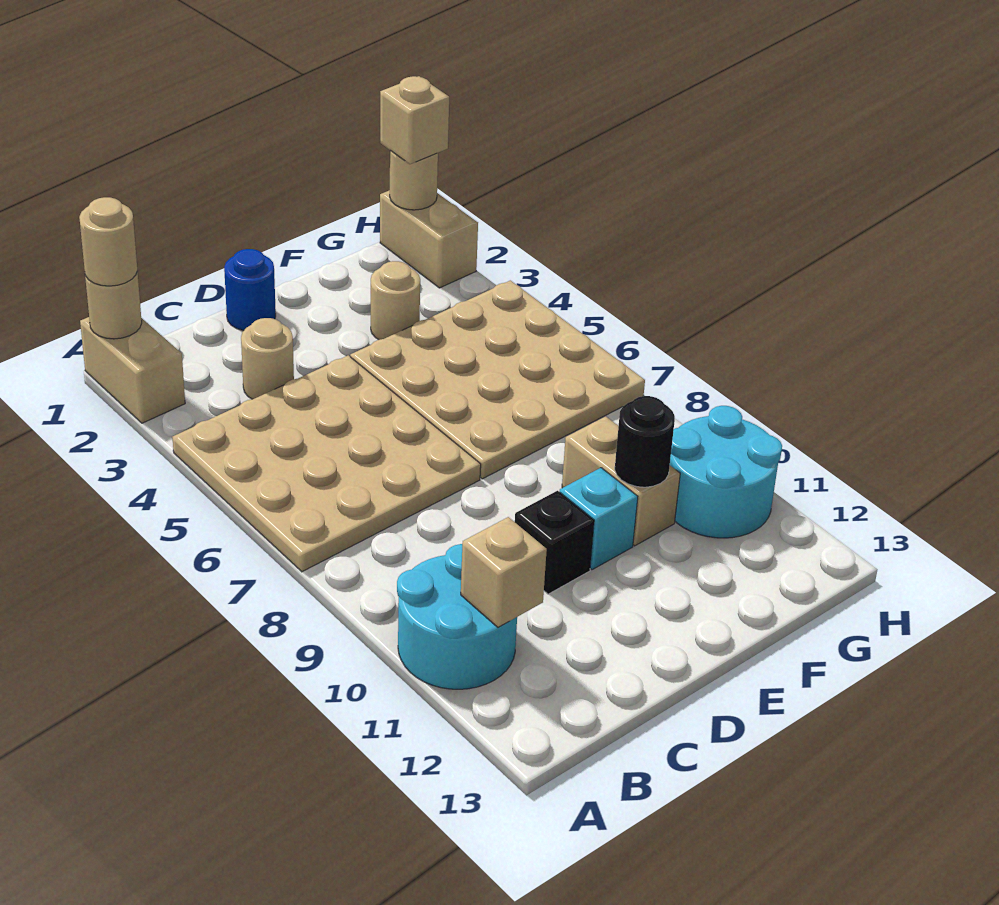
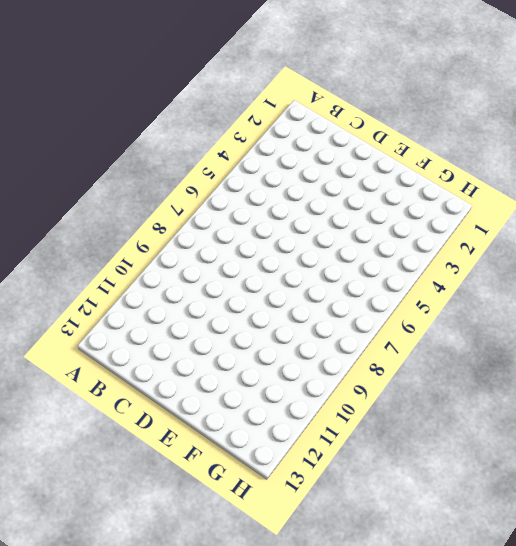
none -> tan brick A1:A2 level 1
none -> tan plate A4:D7 level 1
none -> cyan round brick A10:B11 level 1

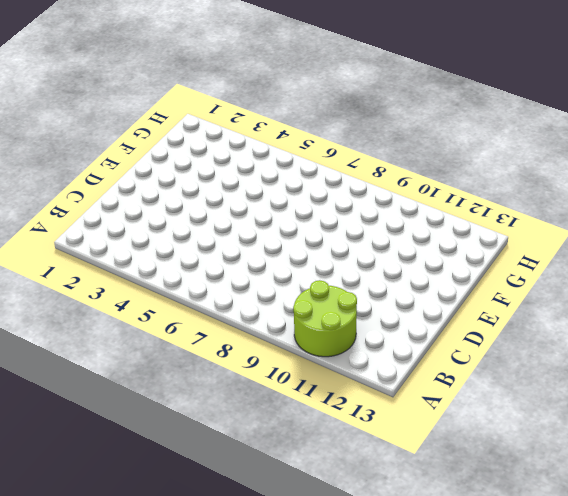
lime round brick A10:B11 level 1 -> cyan round brick A10:B11 level 1
none -> tan brick A1:A2 level 1
none -> tan plate A4:D7 level 1
none -> tan round brick C3 level 1

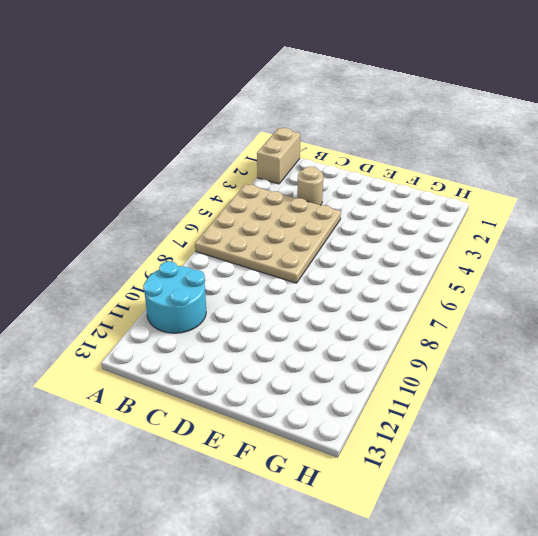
none -> blue round brick D1 level 1
none -> black brick D10 level 1
none -> tan plate E4:H7 level 1

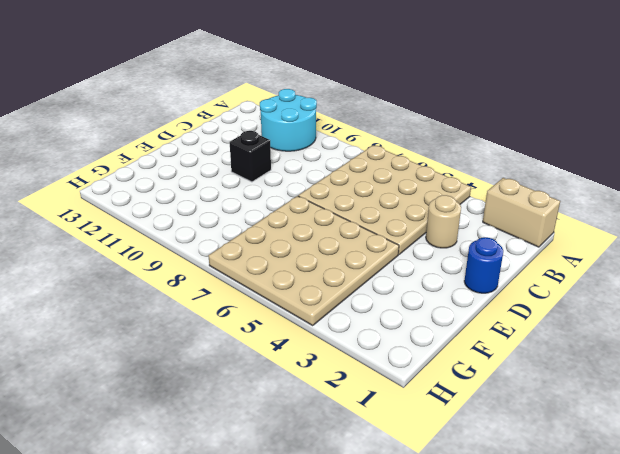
none -> cyan brick E10 level 1
none -> tan round brick F3 level 1
none -> tan brick F9:F10 level 1

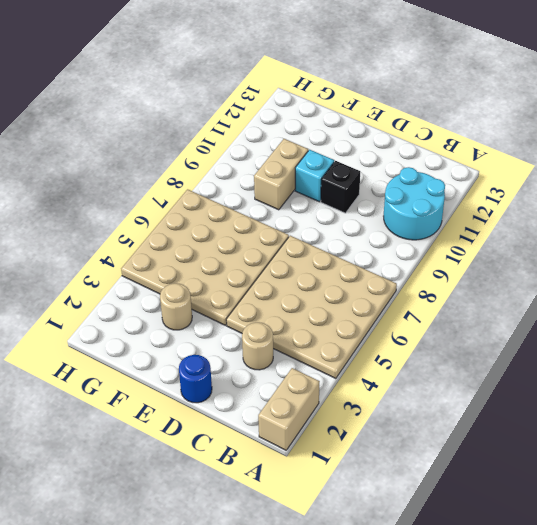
none -> cyan round brick G10:H11 level 1
none -> tan brick H1:H2 level 1
none -> tan round brick A1 level 2

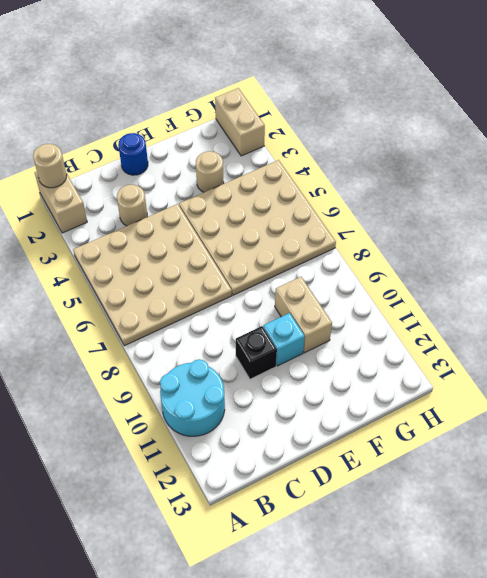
none -> cyan round brick G10:H11 level 1
none -> tan brick B11 level 2
none -> black round brick F10 level 2

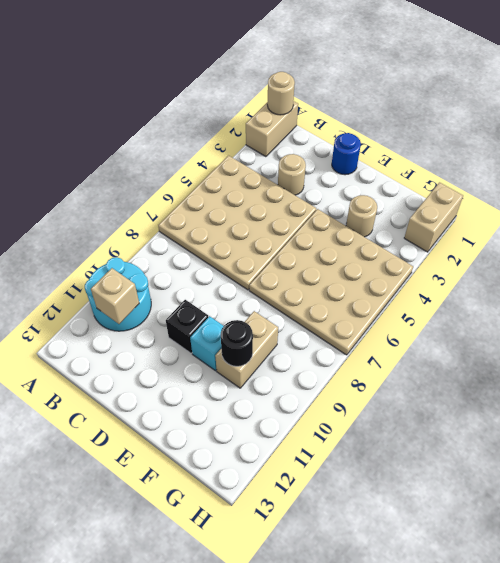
none -> cyan round brick G10:H11 level 1
none -> tan round brick H1 level 2
none -> tan round brick A1 level 3

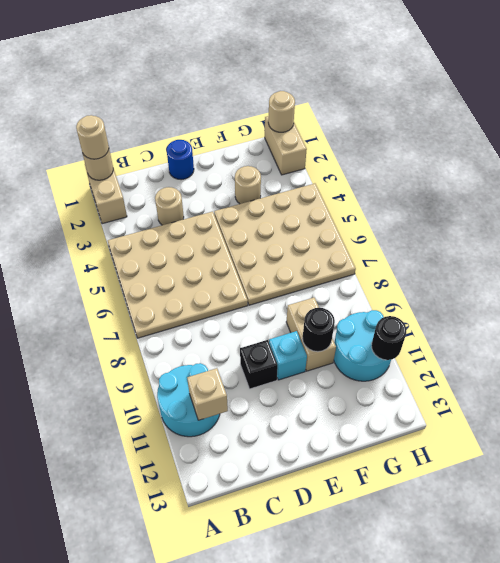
black round brick H11 level 2 -> none
none -> tan brick H1 level 3

